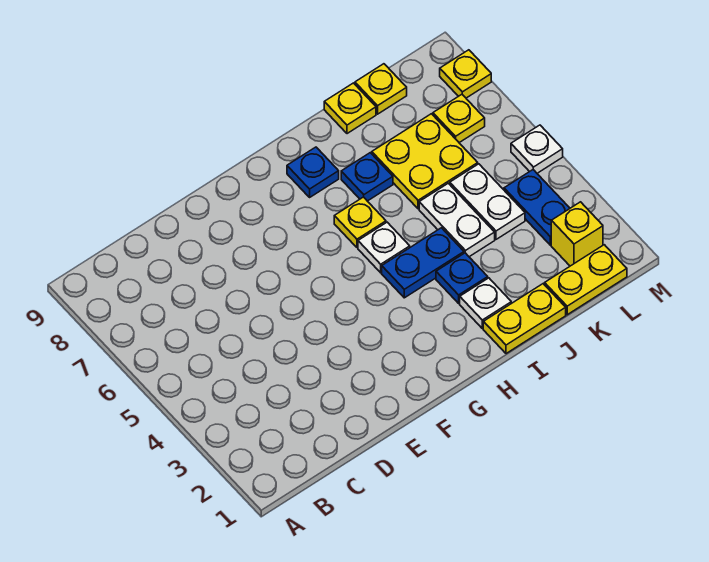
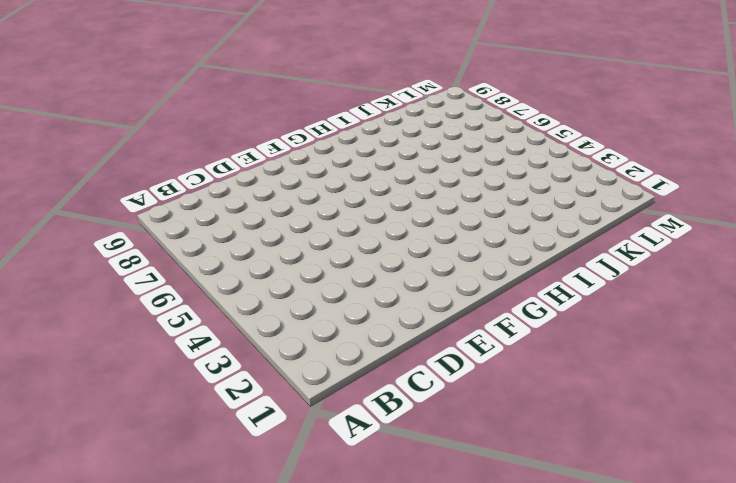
none -> blue plate H4:I4 level 1
none -> white plate H5 level 1
none -> yellow plate H6 level 1

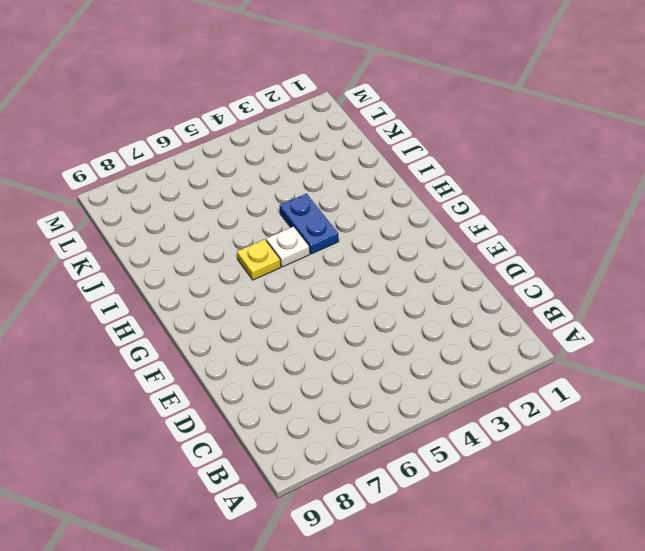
none -> blue plate H8 level 1
none -> yellow plate I1:J1 level 1
none -> white plate I2 level 1

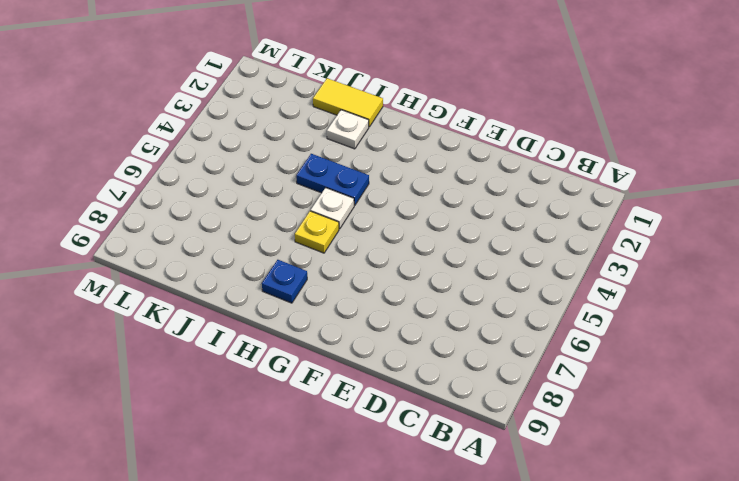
yellow tile I1:J1 level 1 -> yellow plate I1:J1 level 1
none -> blue plate I3 level 1
none -> blue plate I7 level 1
none -> white plate J4:J5 level 1

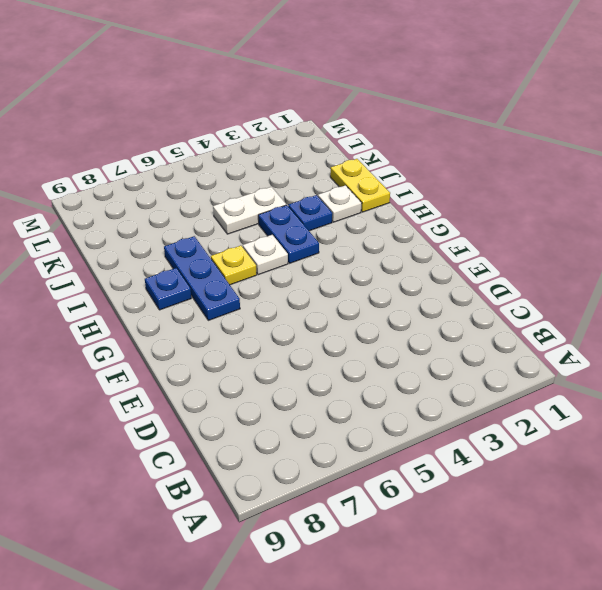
blue plate G7:I7 level 1 -> blue plate I7 level 1
none -> yellow plate J6:K7 level 1
none -> yellow plate J9 level 1
none -> yellow plate K1:L1 level 1

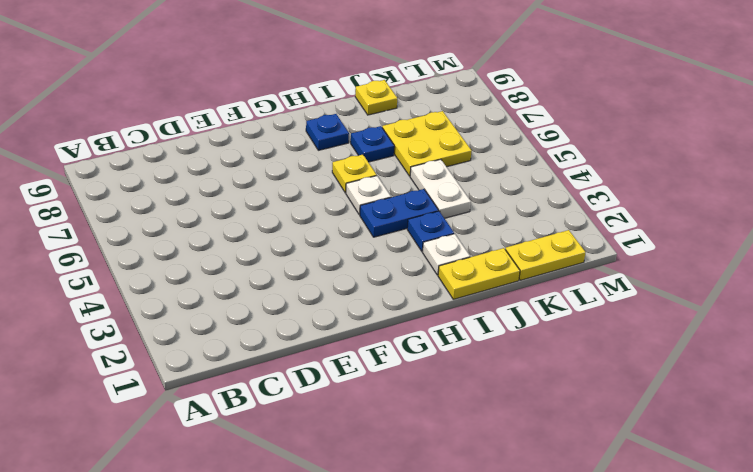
none -> white plate K4:K5 level 1
none -> yellow plate K9 level 1
none -> yellow brick L2 level 1

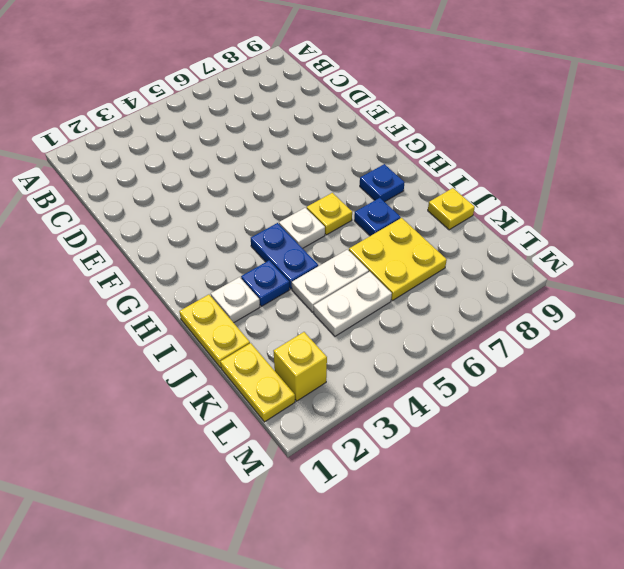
none -> yellow plate K9 level 1
none -> blue plate L3:L4 level 1
none -> yellow plate L7 level 1

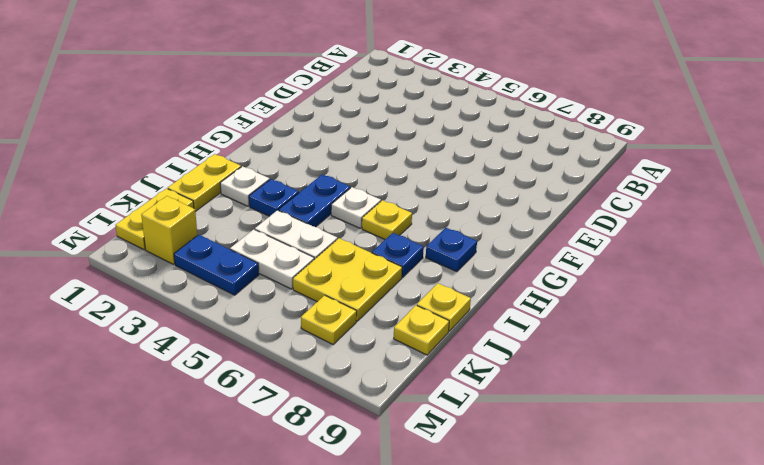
none -> white plate M5 level 1
none -> yellow plate M8 level 1

